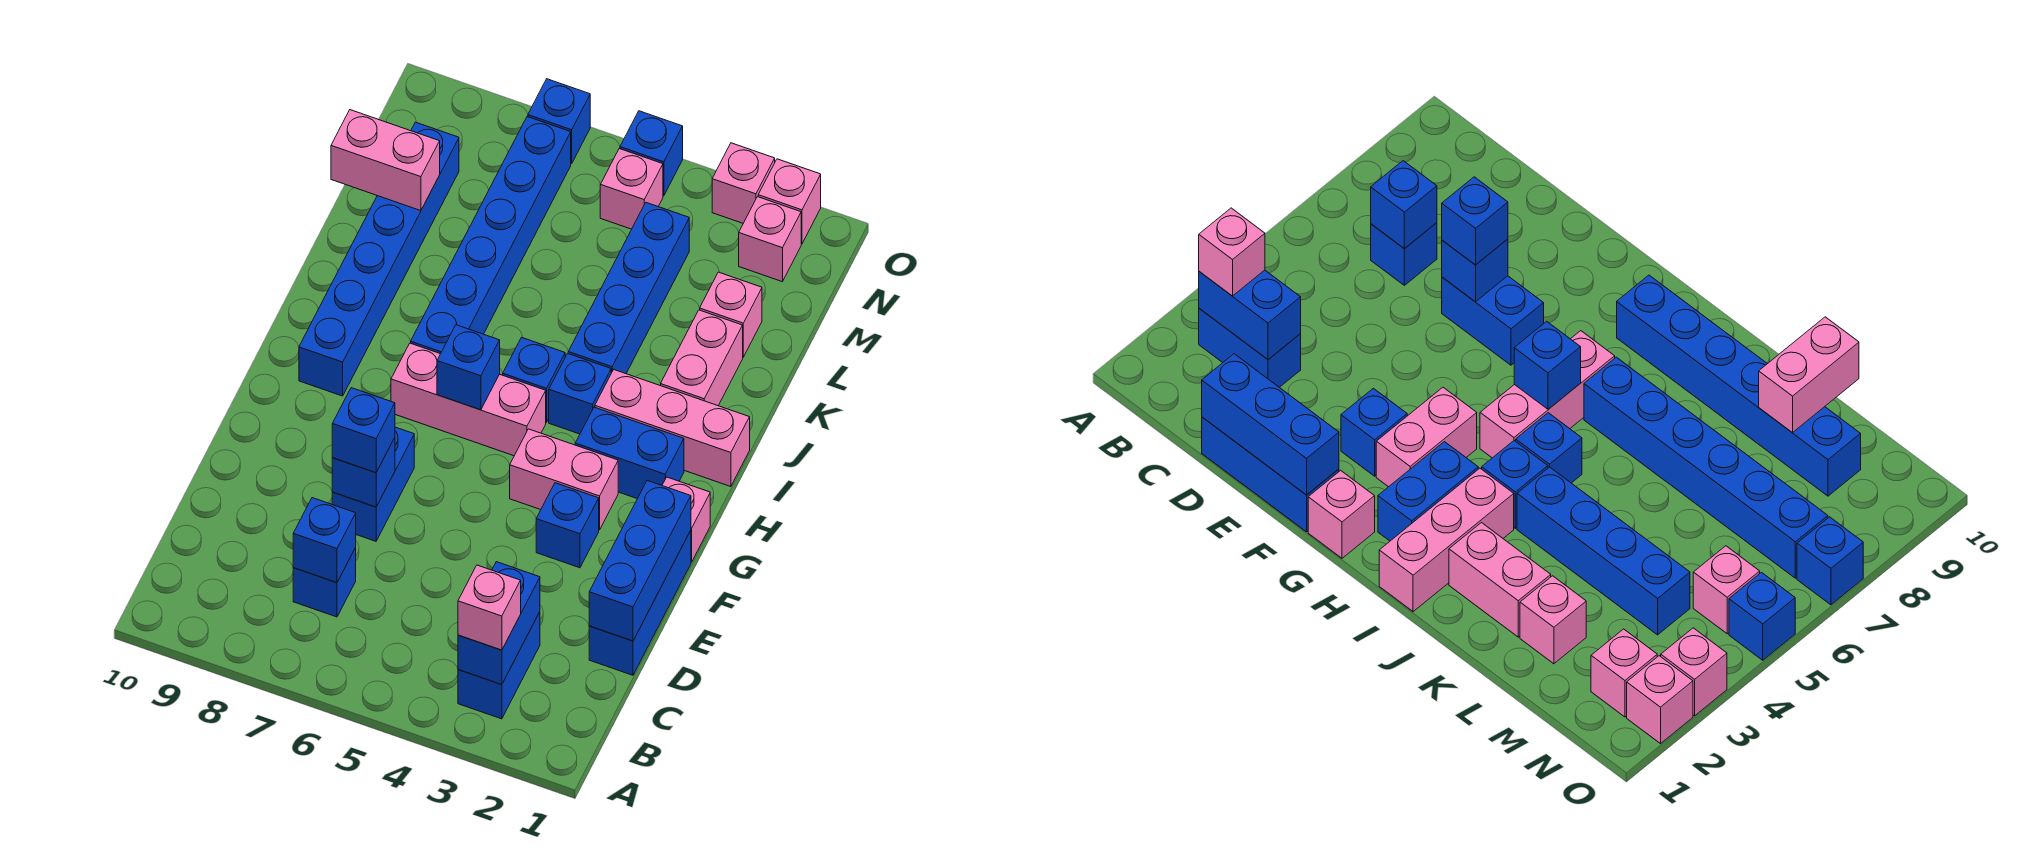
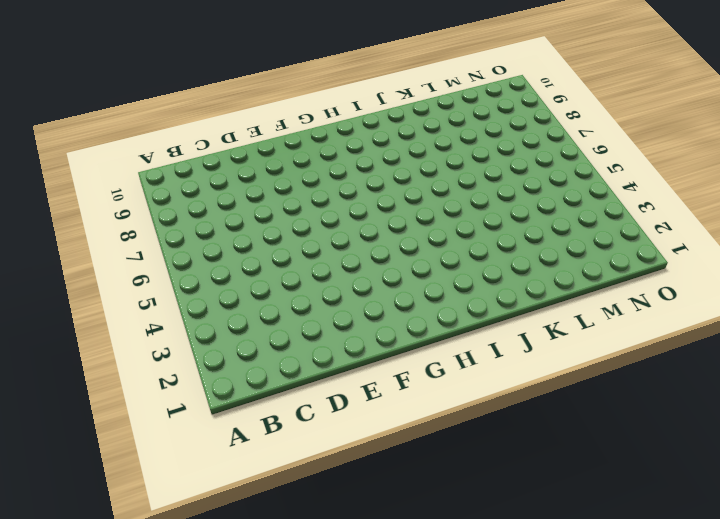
none -> blue brick B3:C3 level 1
none -> blue brick C7 level 1
none -> blue brick D1:F1 level 1
none -> blue brick E7:F7 level 1

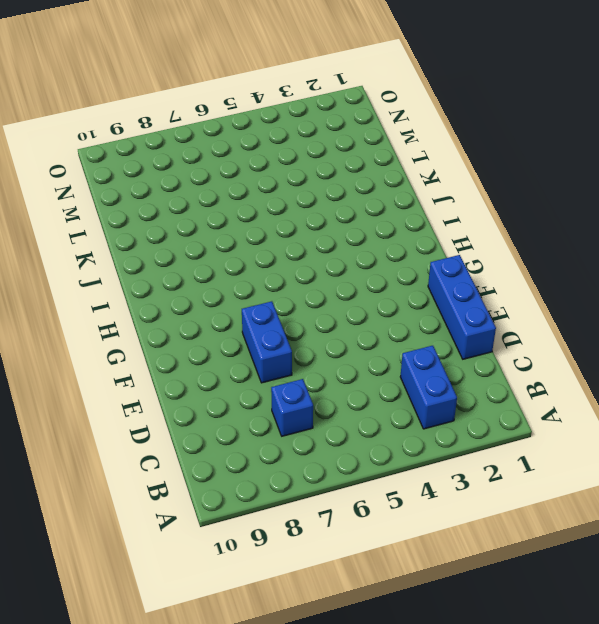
none -> blue brick F3 level 1
none -> pink brick G1 level 1
none -> pink brick G3:G4 level 1
none -> blue brick H2:H3 level 1

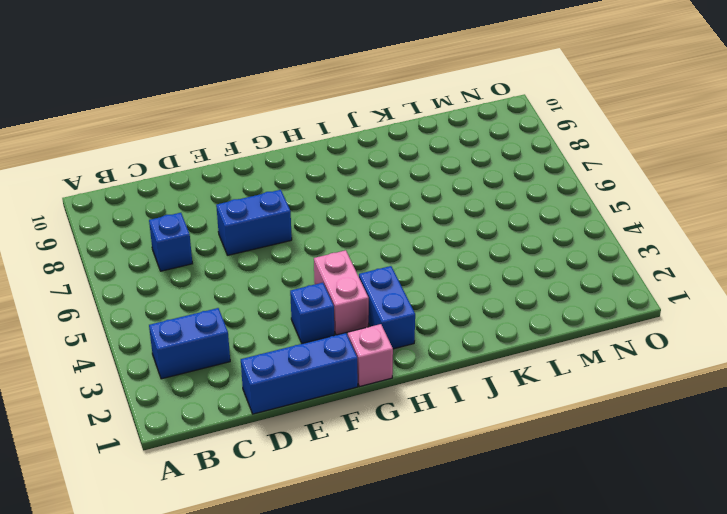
none -> pink brick H5:H7 level 1
none -> blue brick H9:M9 level 1
none -> pink brick I1:I3 level 1
none -> blue brick I4 level 1

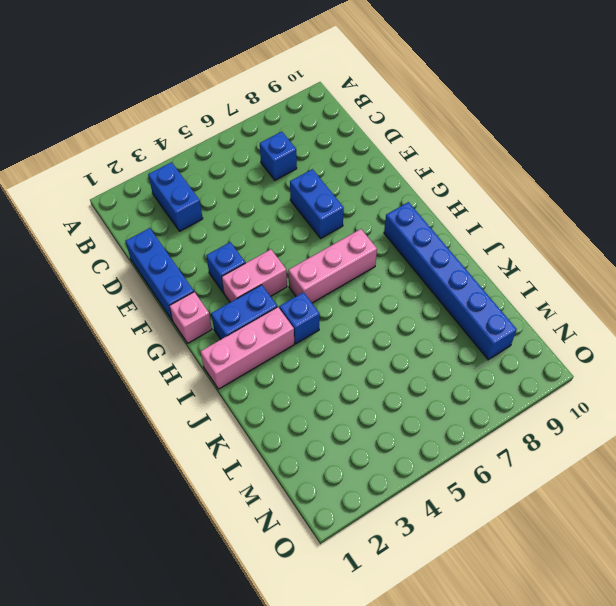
none -> blue brick I5 level 1
none -> blue brick I7:N7 level 1
none -> pink brick J2:K2 level 1
none -> blue brick J4:M4 level 1

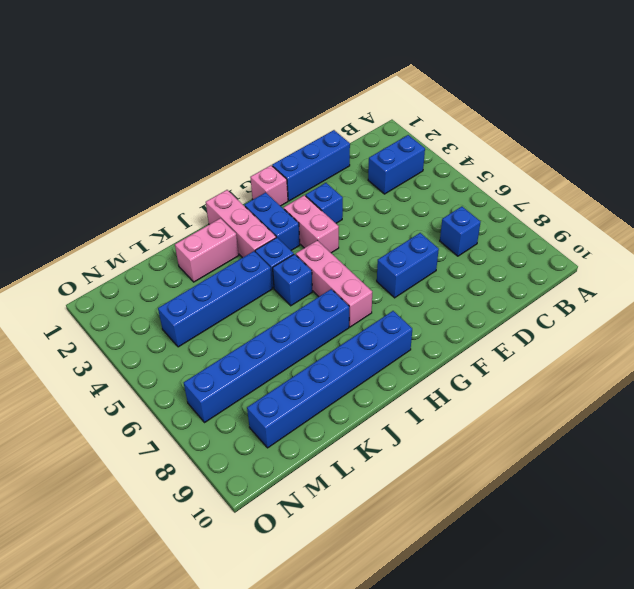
none -> pink brick L2 level 1
none -> pink brick N2 level 1
none -> pink brick N5 level 1
none -> pink brick O2 level 1

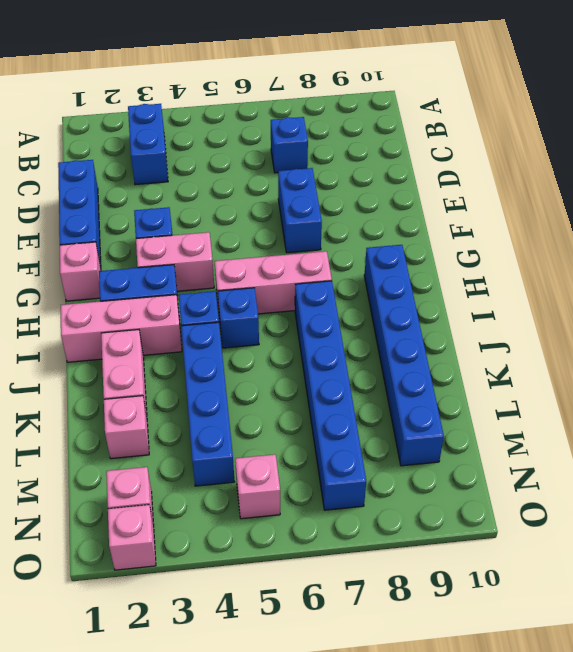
none -> pink brick O3 level 1
none -> blue brick O5 level 1
none -> blue brick O7 level 1
none -> blue brick B3:C3 level 2

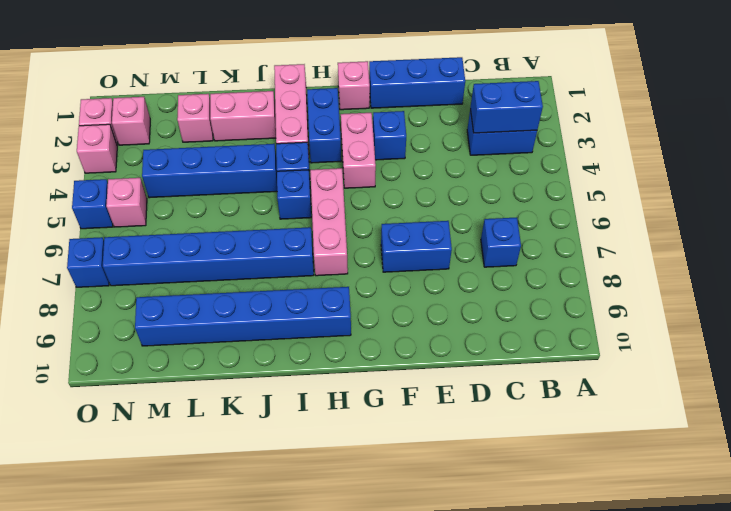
none -> blue brick C7 level 2
none -> blue brick D1:F1 level 2
none -> blue brick E7 level 2
none -> blue brick H6 level 2

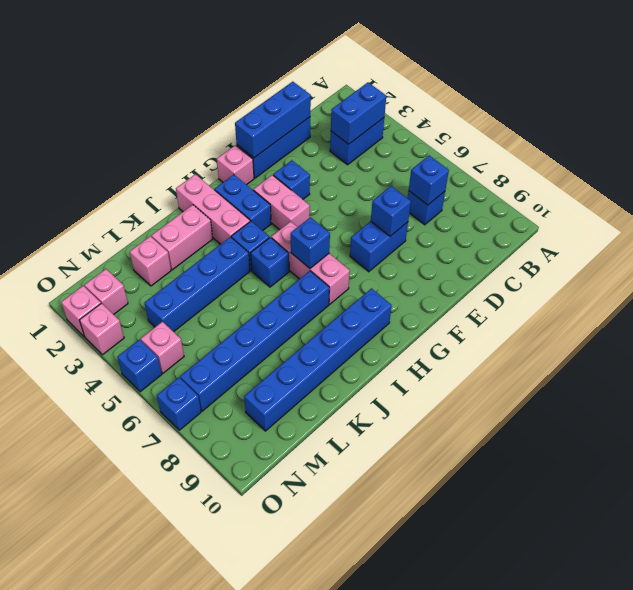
none -> pink brick L9:L10 level 2
none -> pink brick B3 level 3
none -> blue brick E7 level 3

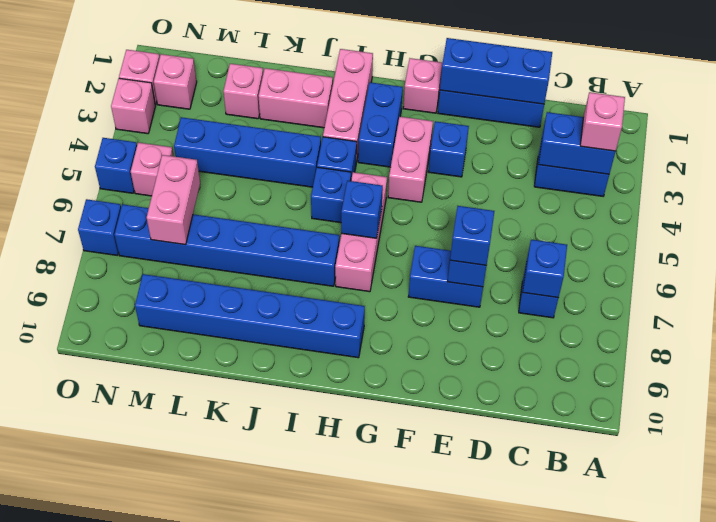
pink brick M6:M7 level 2 -> pink brick L9:L10 level 2

